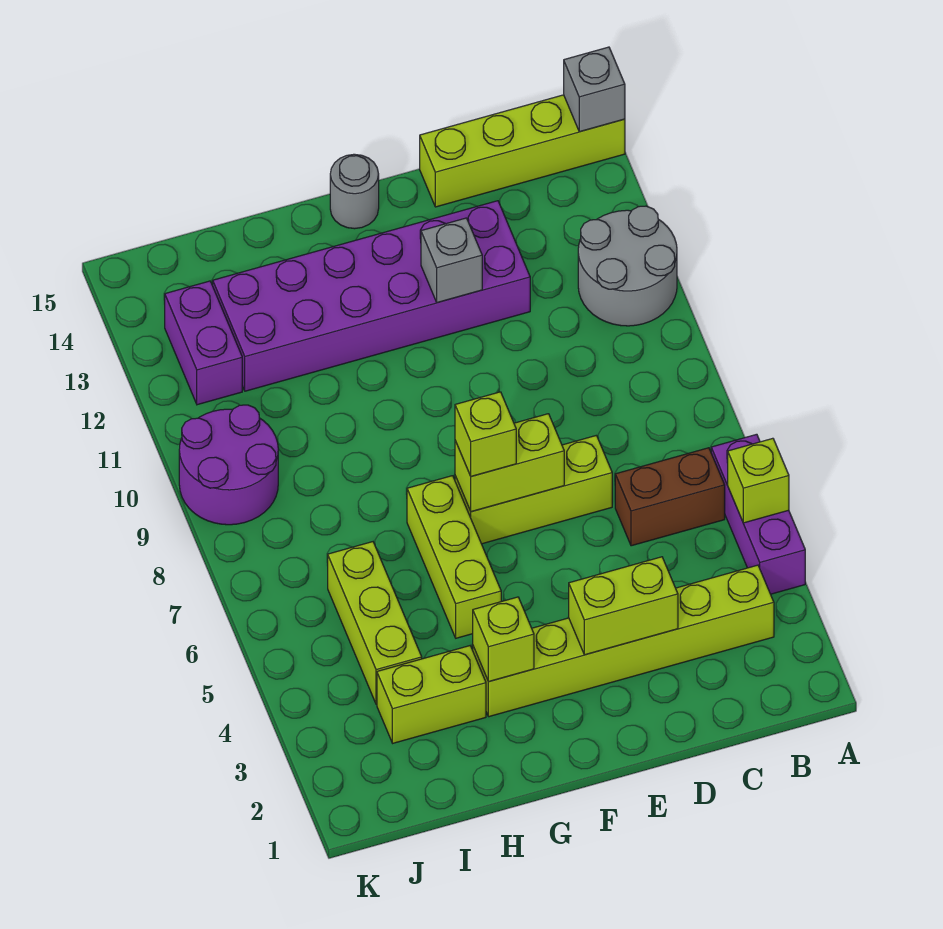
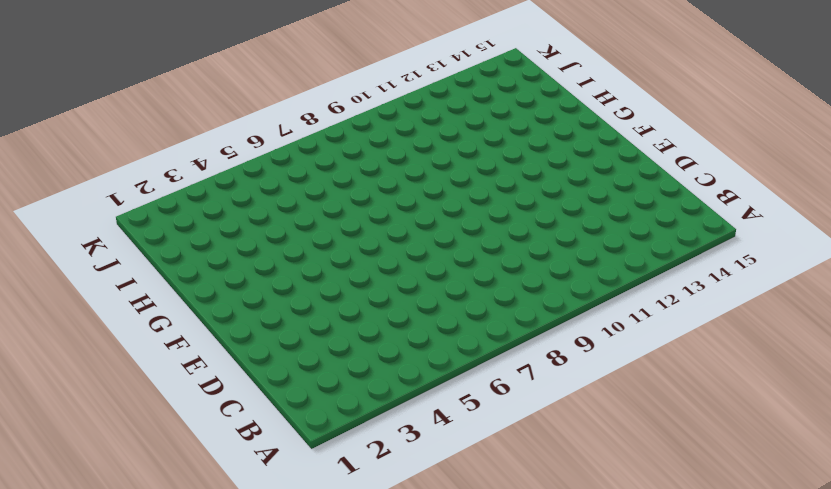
none -> purple brick A4:A6 level 1
none -> grey round brick A11:B12 level 1
none -> lime brick A15:D15 level 1

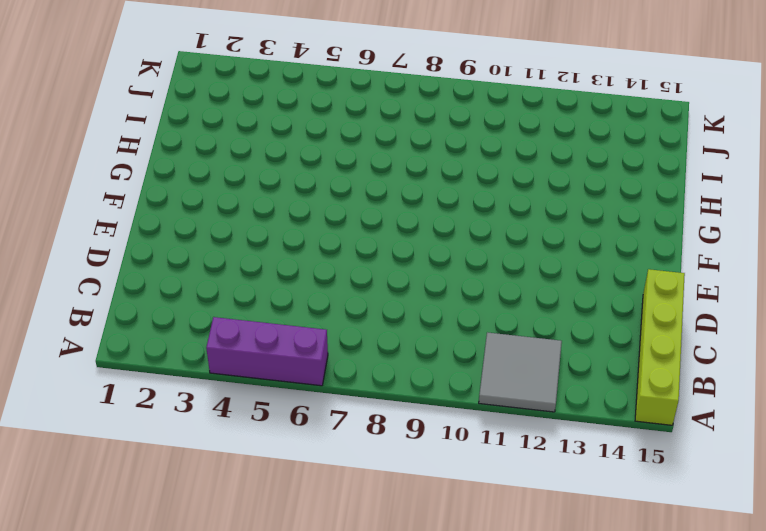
grey tile A11:B12 level 1 -> grey round brick A11:B12 level 1
none -> lime brick B3:G3 level 1
none -> brown brick B6:C6 level 1
none -> lime brick D7:F7 level 1

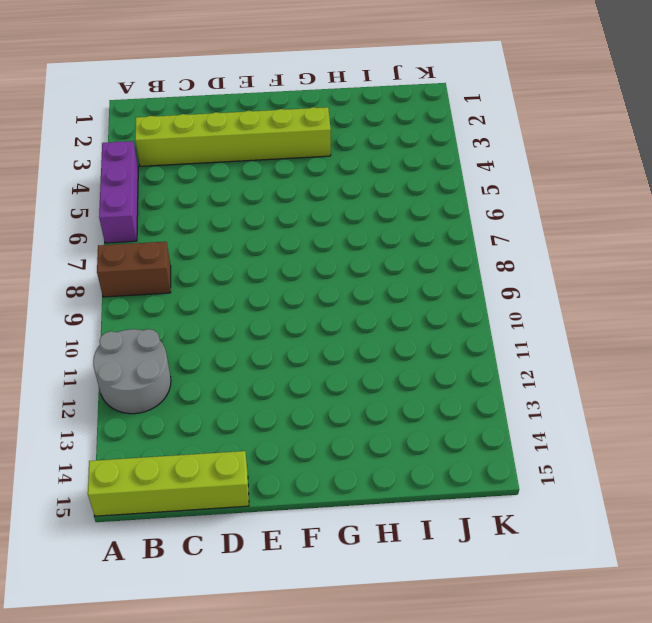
brown brick A8:B8 level 1 -> brown brick B6:C6 level 1
none -> lime brick D7:F7 level 1
none -> purple brick D12:I13 level 1
none -> grey round brick F15 level 1

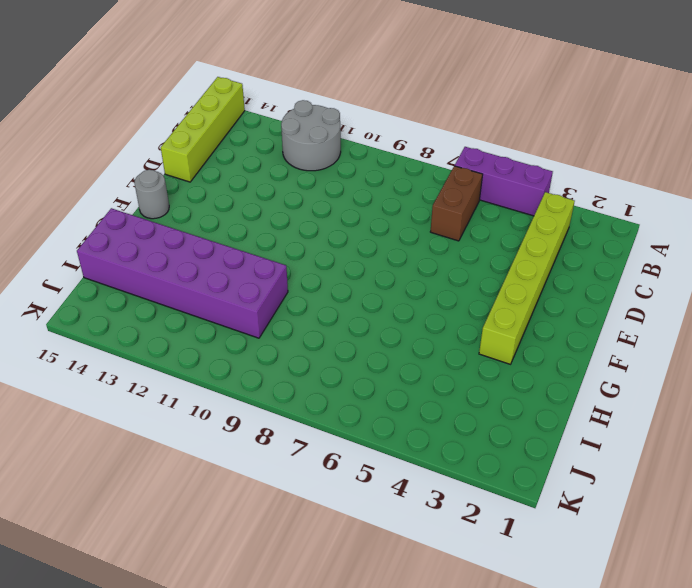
purple brick H10:I15 level 1 -> purple brick D12:I13 level 1
none -> lime brick D7:F7 level 1
none -> lime brick G5:G7 level 1
none -> lime brick H3:I3 level 1

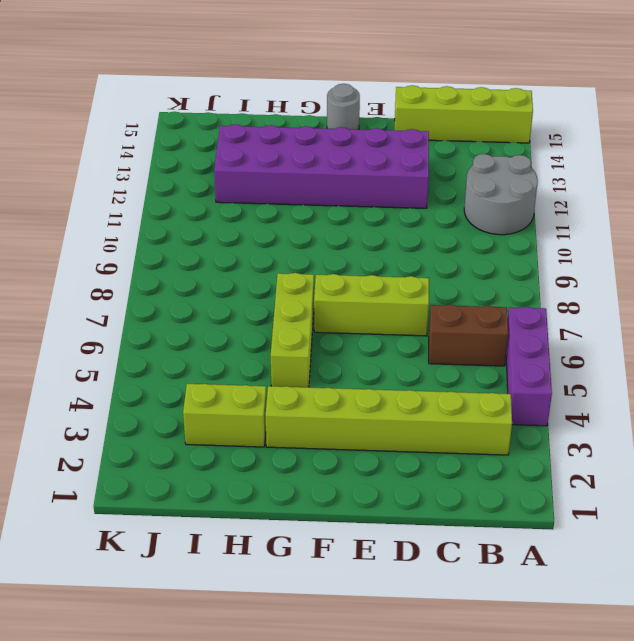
none -> lime brick I4:I6 level 1
none -> purple round brick J9:K10 level 1
none -> purple brick J12:J13 level 1

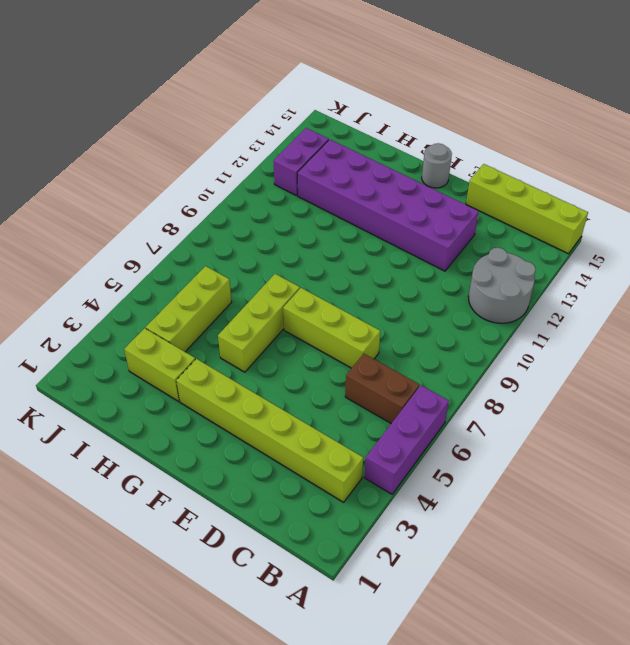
none -> purple round brick J9:K10 level 1
none -> lime brick A5 level 2
none -> grey brick A15 level 2

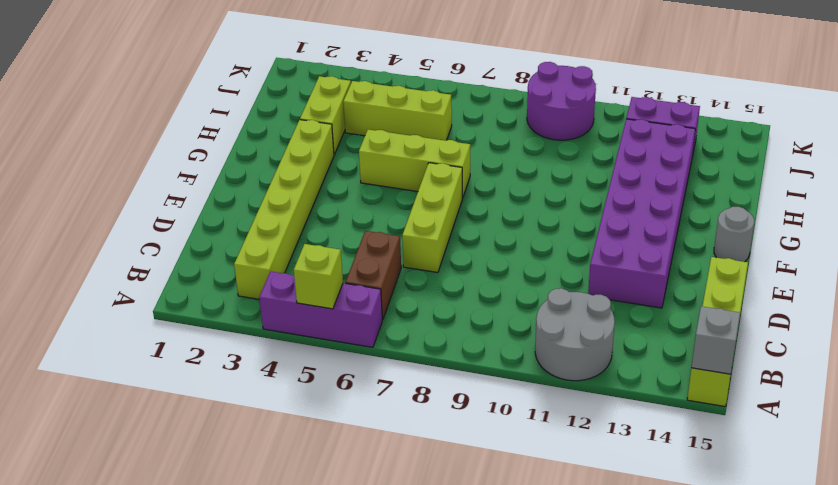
none -> lime brick D3:E3 level 2
none -> lime brick E7:F7 level 2
none -> grey brick E12 level 2

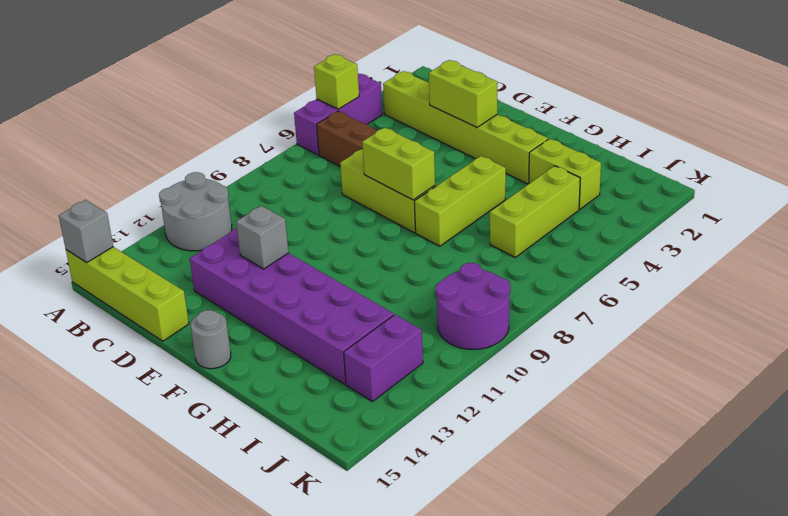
none -> lime brick G3 level 2
none -> lime brick F7 level 3

